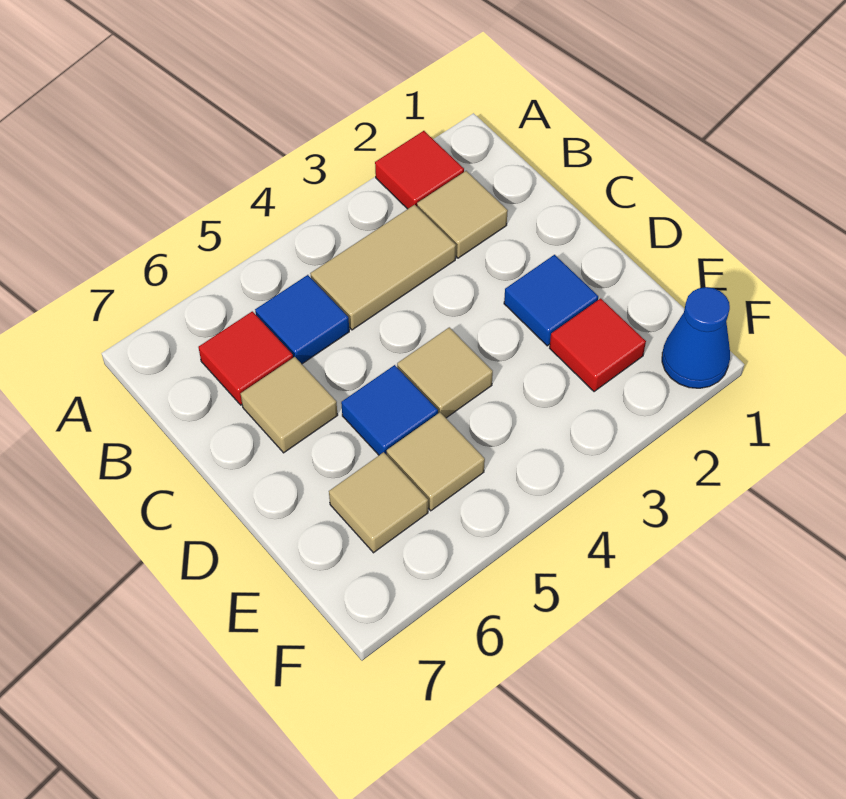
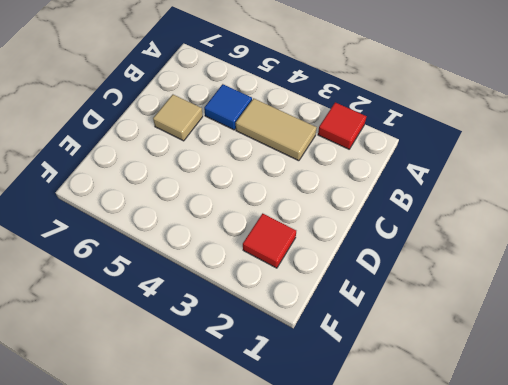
none -> tan tile B2 level 1
none -> red tile B6 level 1
none -> blue tile D2 level 1

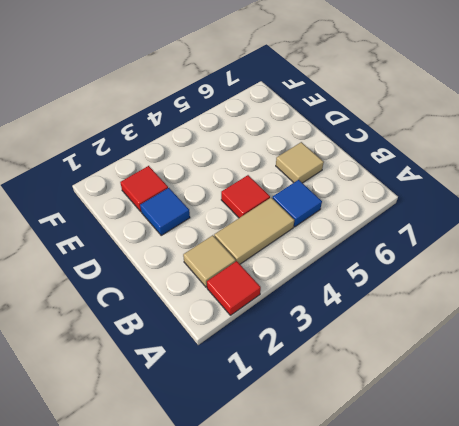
red tile C4 level 1 -> red tile B6 level 1
none -> tan tile D4 level 1
none -> blue tile D5 level 1
none -> tan tile E5 level 1

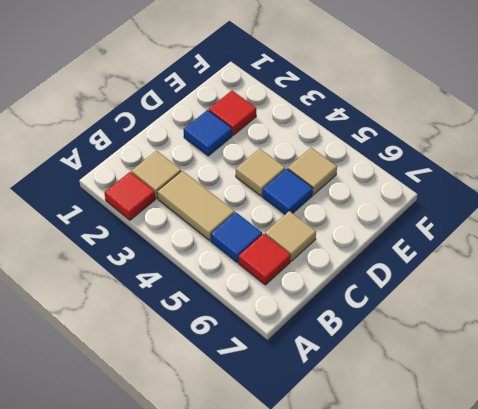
none -> tan tile E6 level 1
none -> blue cone F1 level 1

